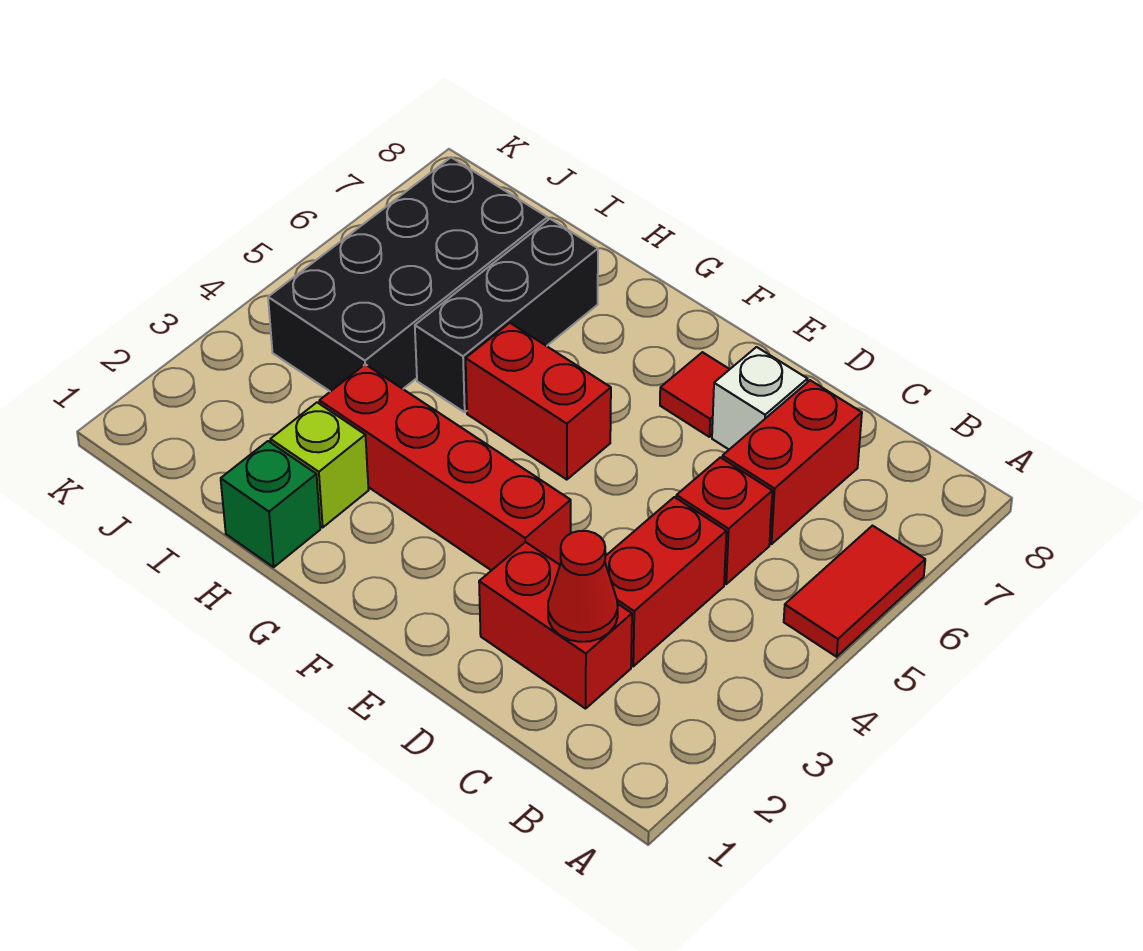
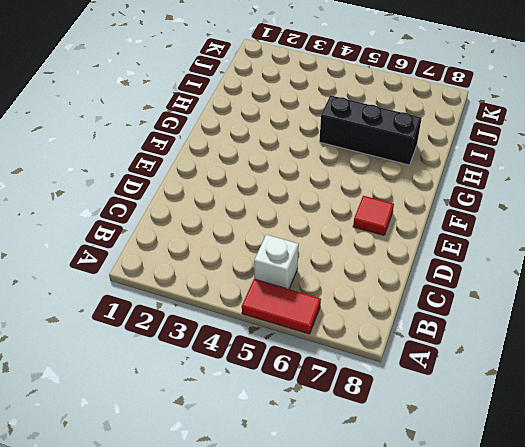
white brick B5 level 1 -> white brick D7 level 1
none -> red brick C2:D2 level 1
none -> red brick C3:C4 level 1
none -> red brick C5 level 1

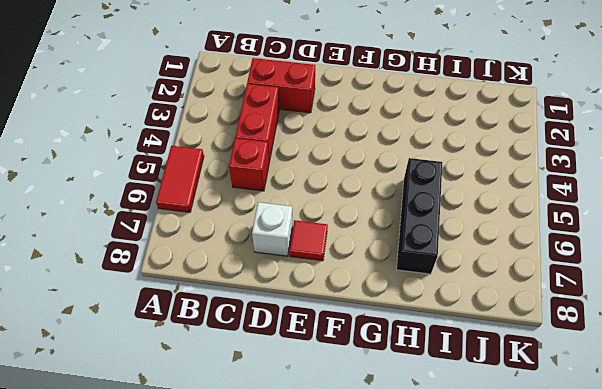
none -> red brick C6:C7 level 1
none -> red brick E3:H3 level 1
none -> red brick F5:G5 level 1

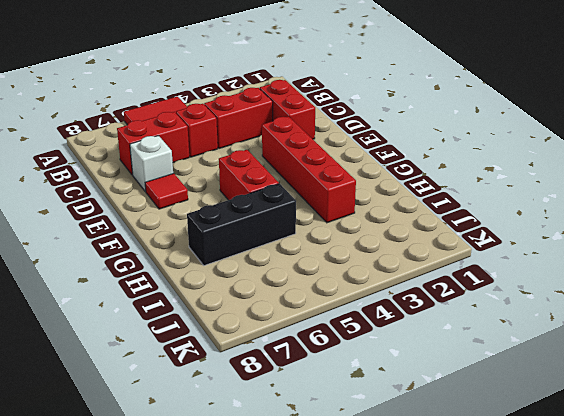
none -> green brick H1 level 1
none -> lime brick H2 level 1
none -> black brick I4:J7 level 1

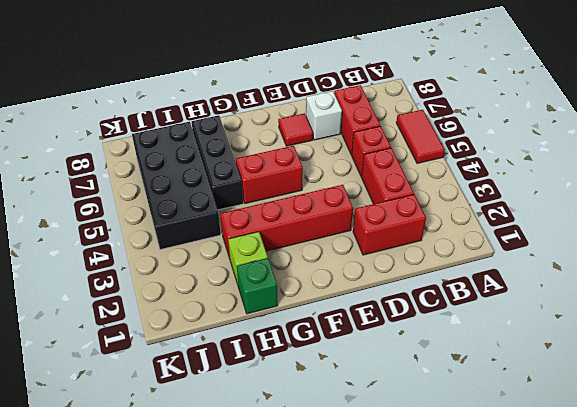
none -> red cone C2 level 2

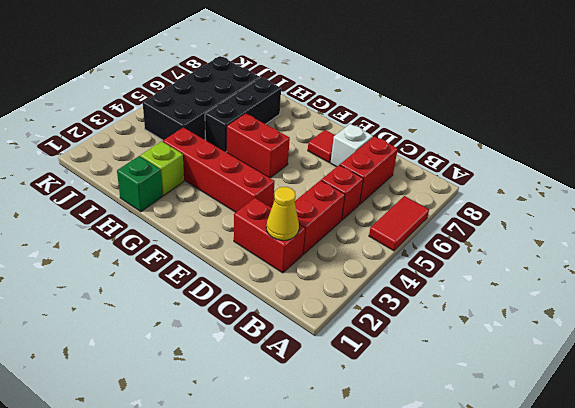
yellow cone C2 level 2 -> red cone C2 level 2

